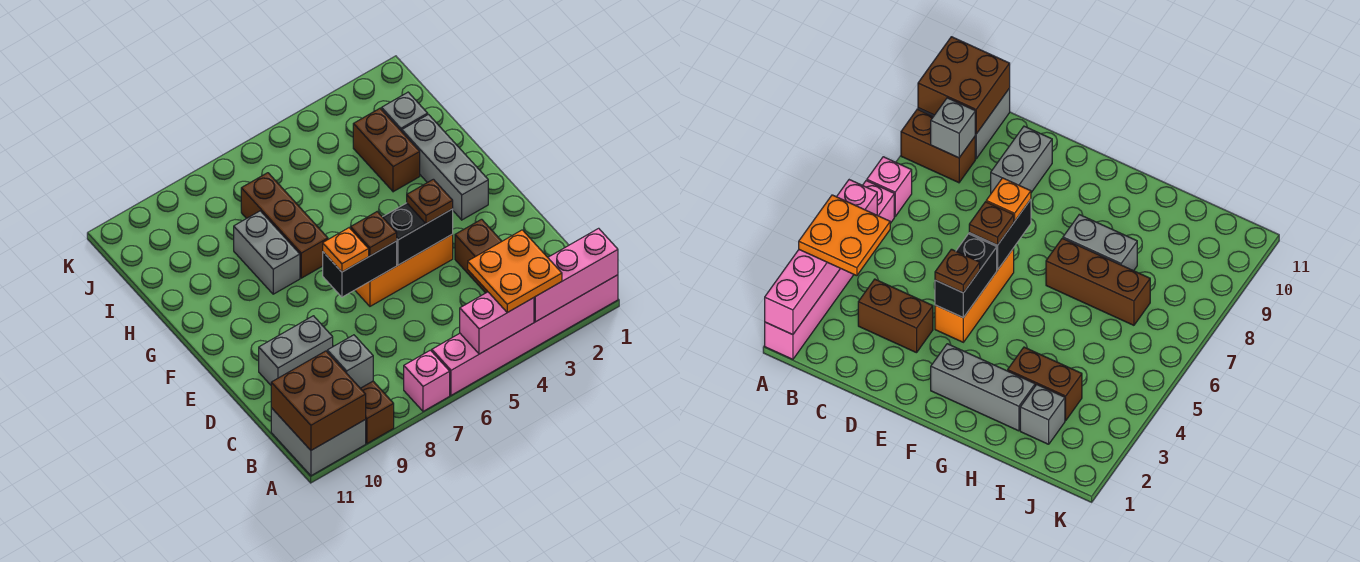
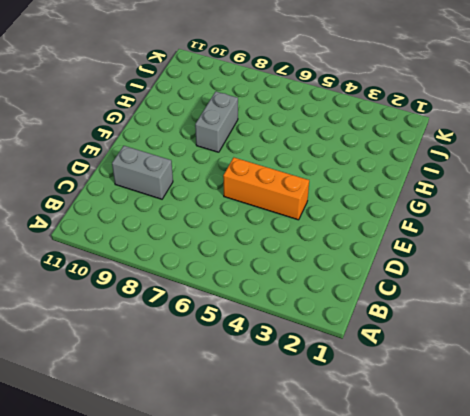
none -> pink brick A1:A6 level 1
none -> pink brick A7 level 1
none -> brown brick A9:B9 level 1

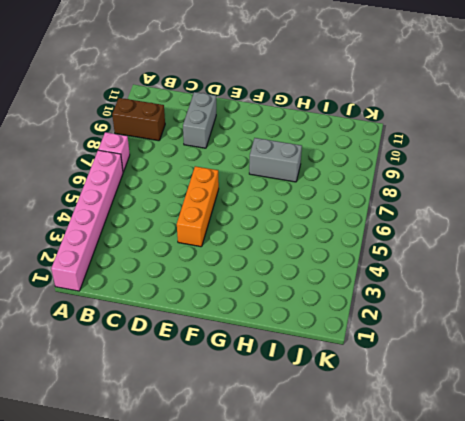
none -> grey brick A10:B11 level 1
none -> brown brick C3:D3 level 1
none -> grey brick F2:H2 level 1

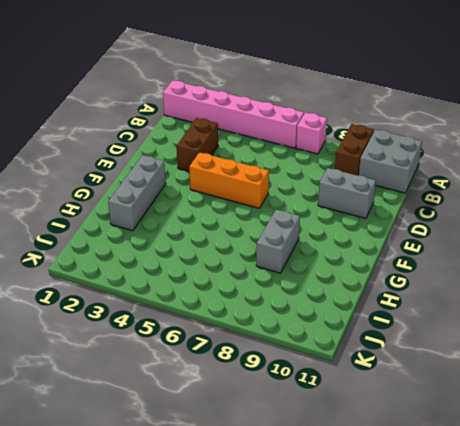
none -> brown brick G7:I7 level 1
none -> brown brick H3:I3 level 1
none -> grey brick I2 level 1

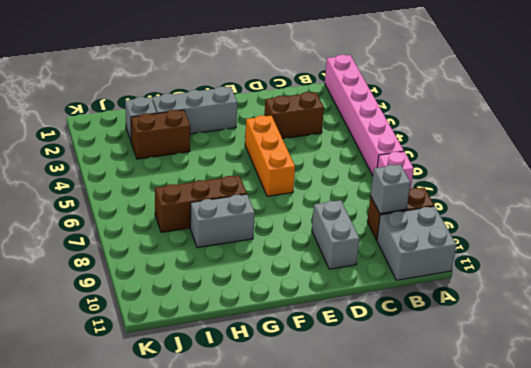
none -> pink brick A1:A3 level 2
none -> pink brick A4:A5 level 2
none -> brown brick A10:B11 level 2

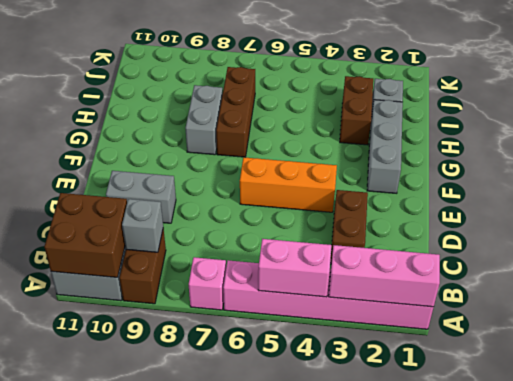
none -> black brick E4:E5 level 2
none -> black brick E6:E7 level 2
none -> orange plate A3:B4 level 3

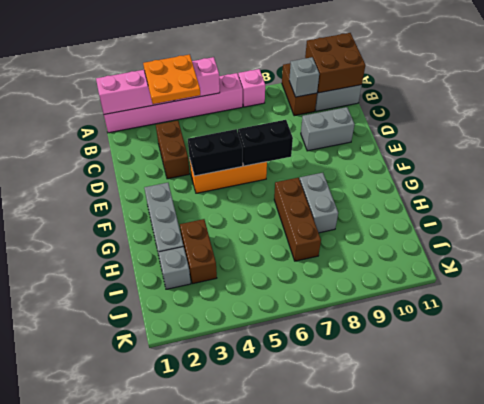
none -> brown plate E4 level 3
none -> brown plate E6 level 3
none -> orange plate E7 level 3

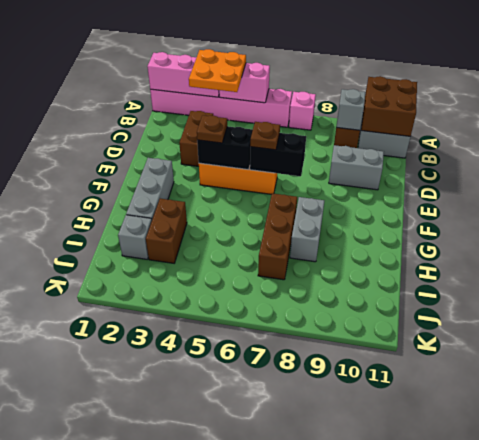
none -> orange plate E7 level 3

